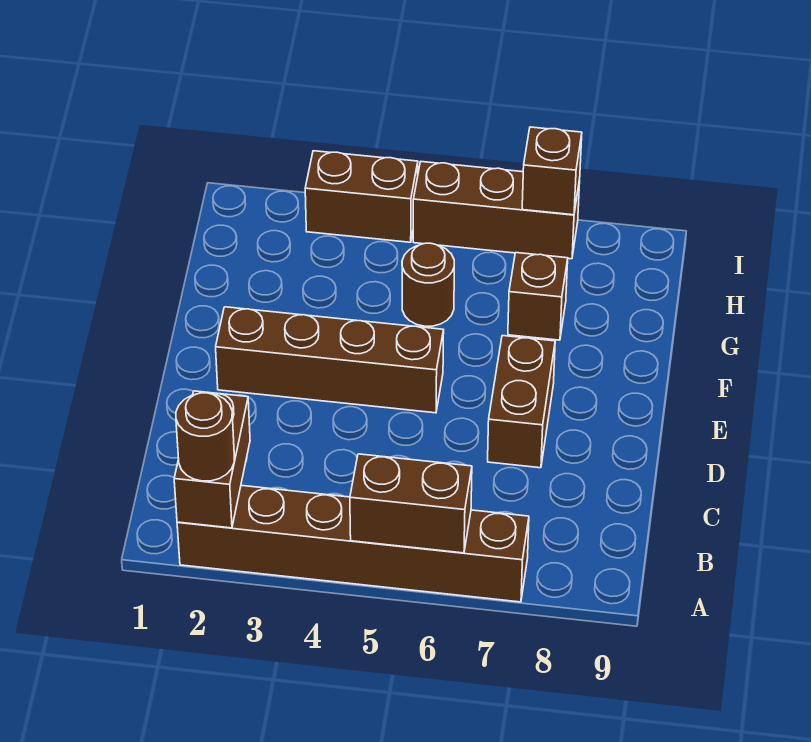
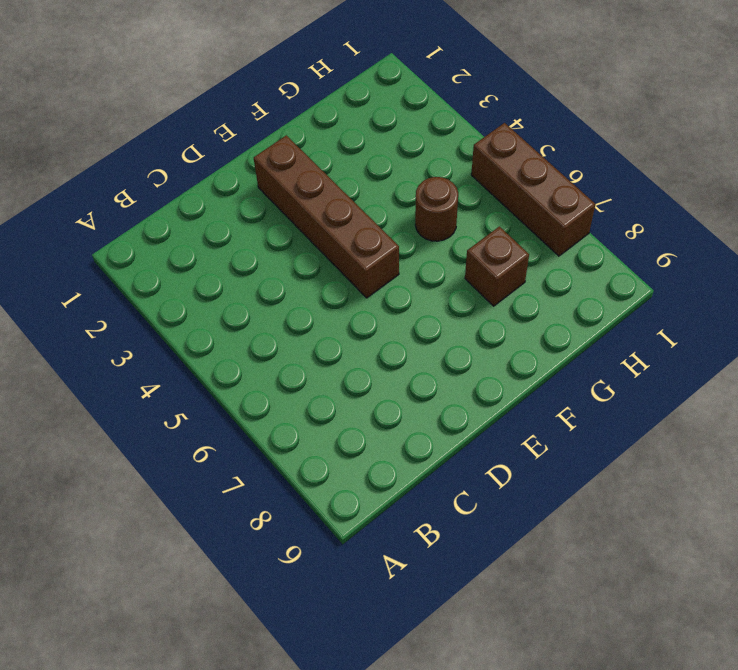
none -> brown brick A2:A7 level 1
none -> brown brick D7:E7 level 1

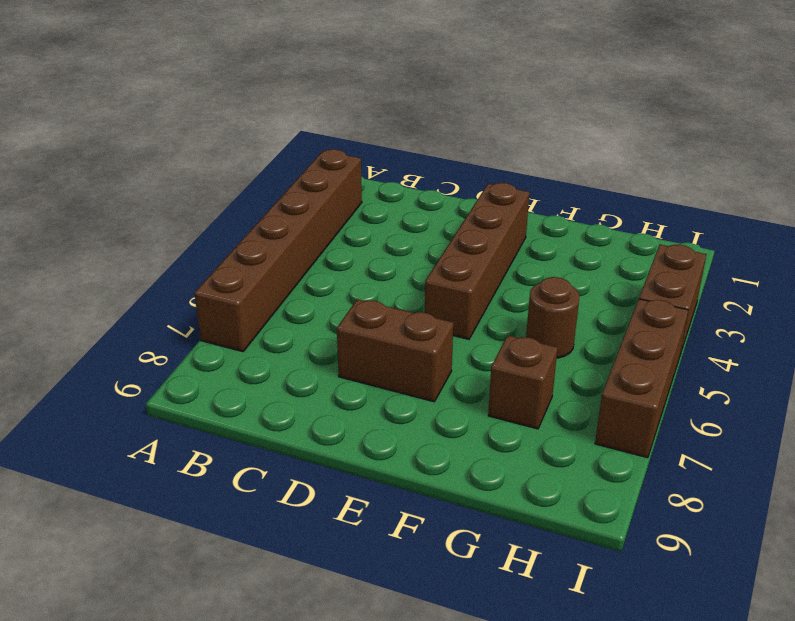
none -> brown brick A2:B2 level 2
none -> brown brick A5:A6 level 2

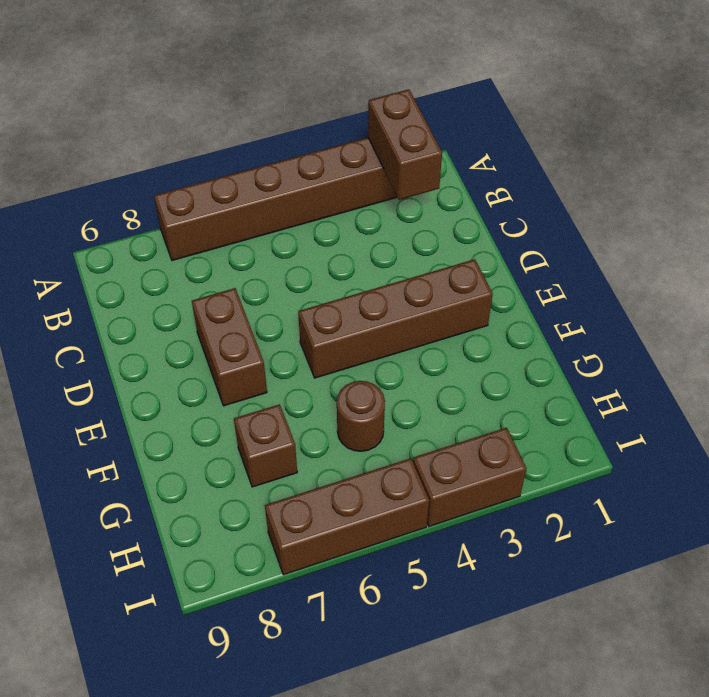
none -> brown brick A5:A6 level 2
none -> brown brick I7 level 2

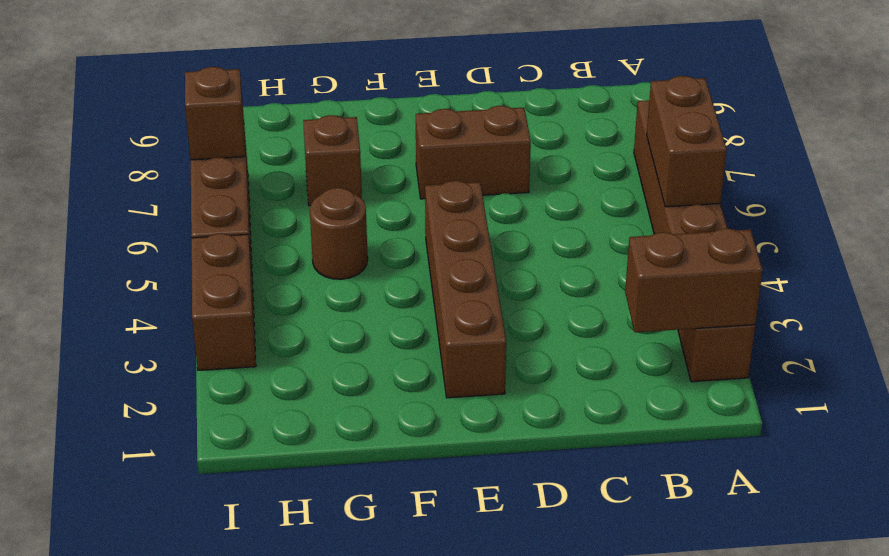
none -> brown round brick A2 level 3

